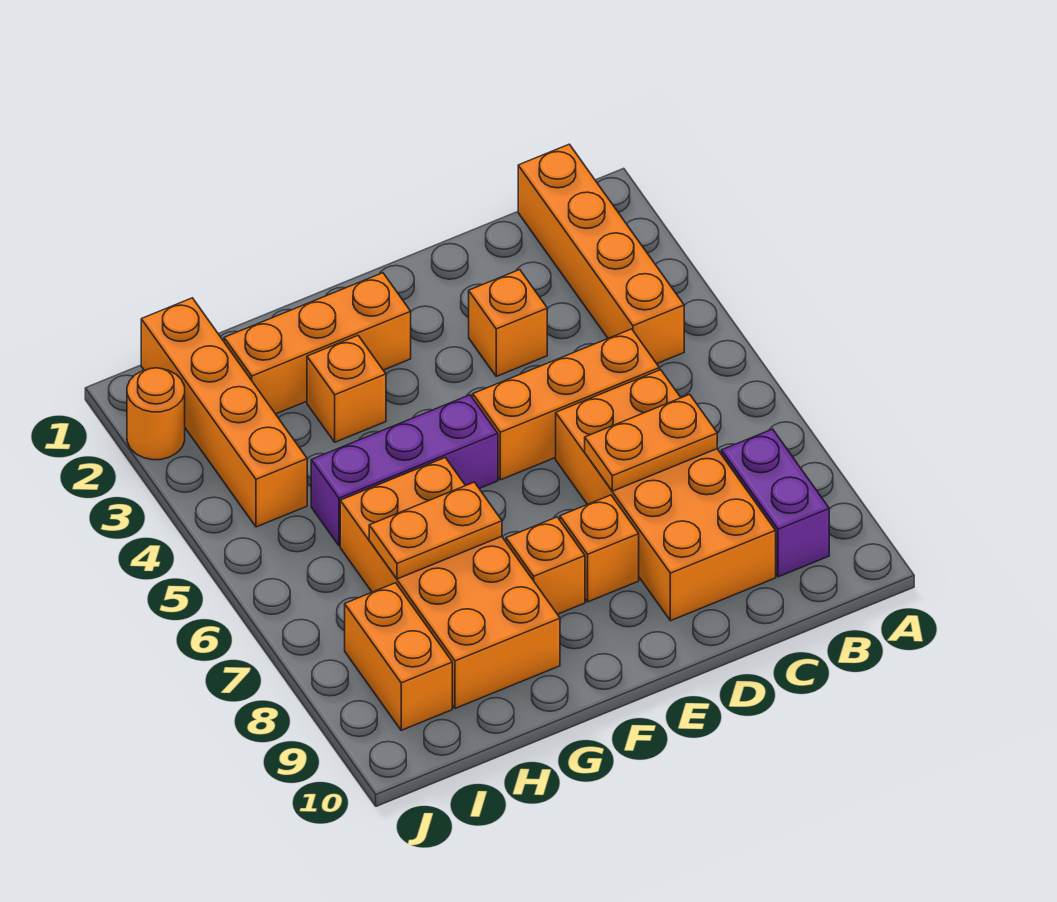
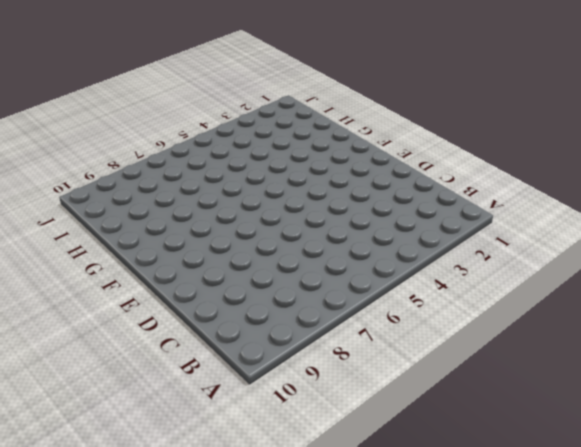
none -> orange brick B1:B4 level 1
none -> purple brick B8:B9 level 1
none -> orange brick C5:E5 level 1

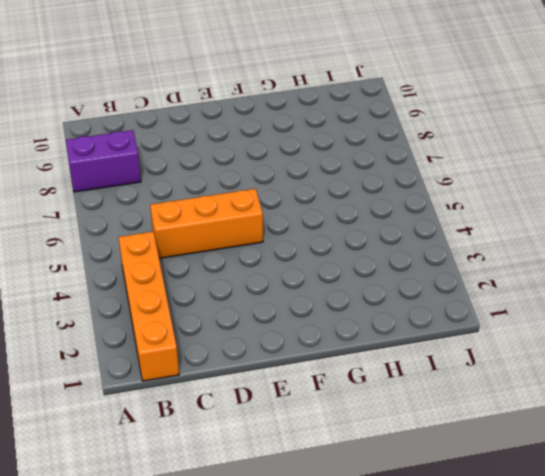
purple brick A8:B8 level 1 -> purple brick B8:B9 level 1
none -> orange brick C6:D9 level 1
none -> orange brick D3 level 1
none -> orange brick E8 level 1

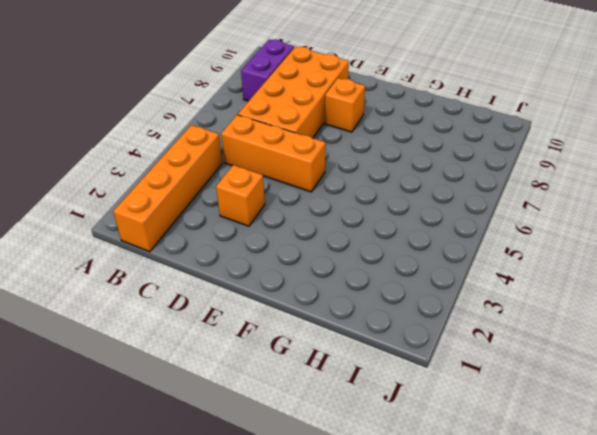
none -> orange brick F2:H2 level 1
none -> purple brick F5:H5 level 1
none -> orange brick F8 level 1

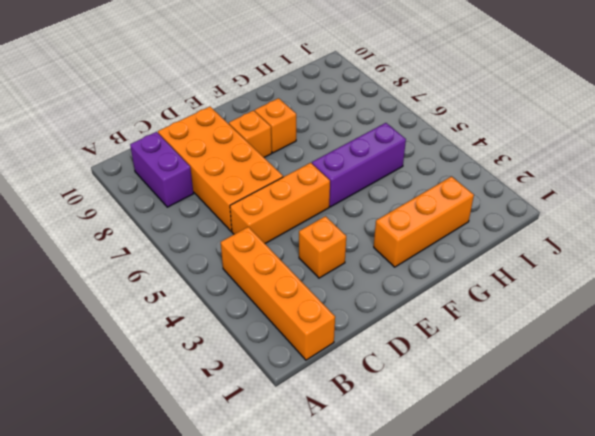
none -> orange brick G3 level 1
none -> orange brick G6:H9 level 1
none -> orange brick I1:I4 level 1

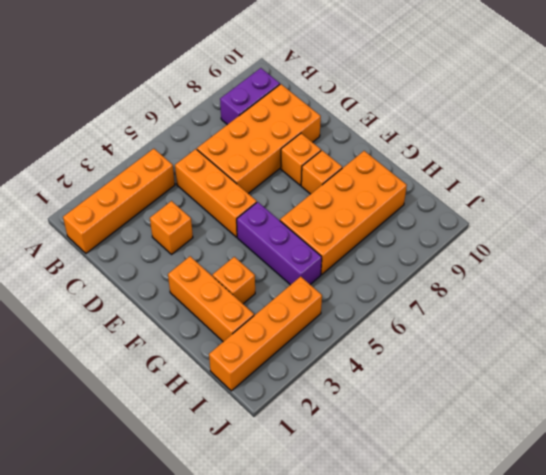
none -> orange brick I8:I9 level 1
none -> orange round brick J2 level 1
none -> orange plate C7:D7 level 2

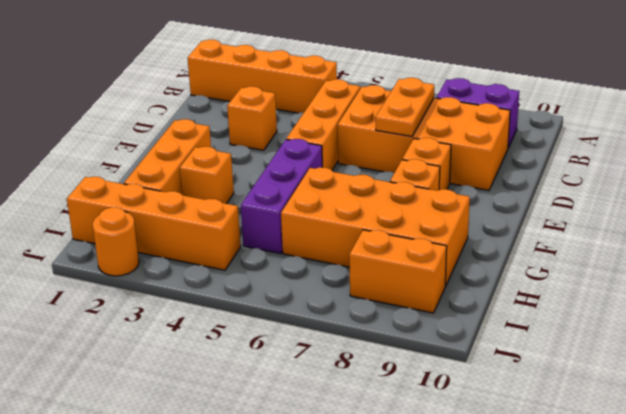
none -> orange plate G7:H7 level 2

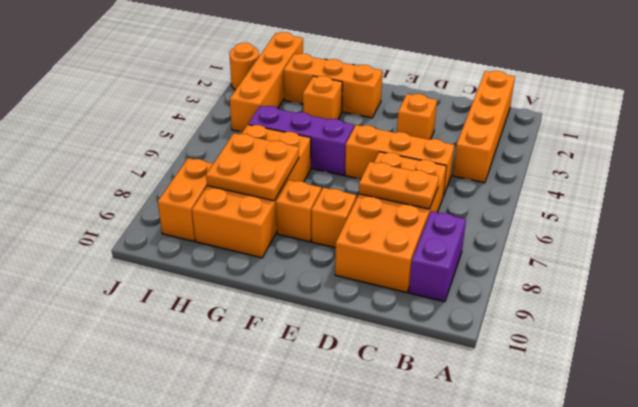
orange plate G7:H8 level 2 -> orange plate G7:H7 level 2

